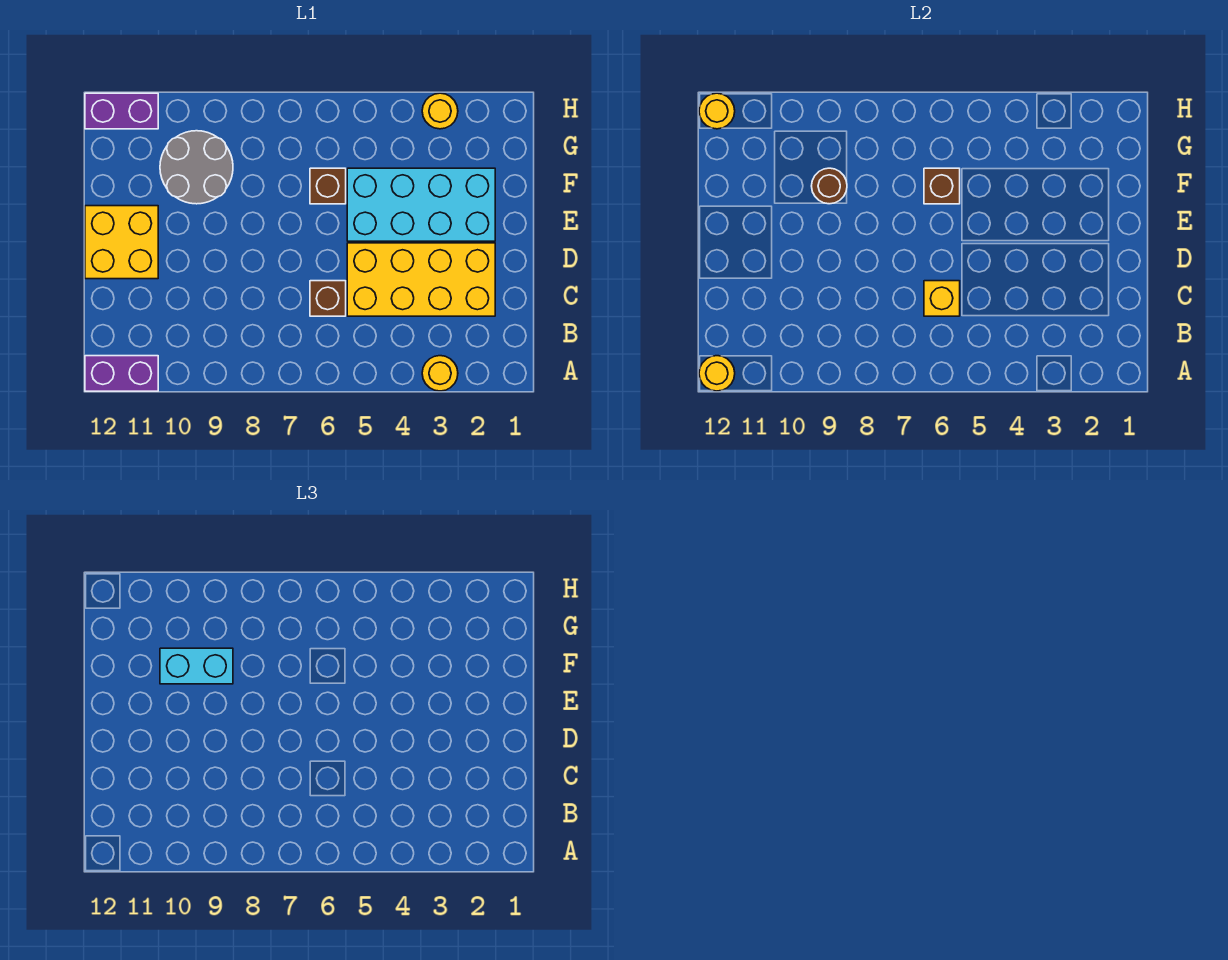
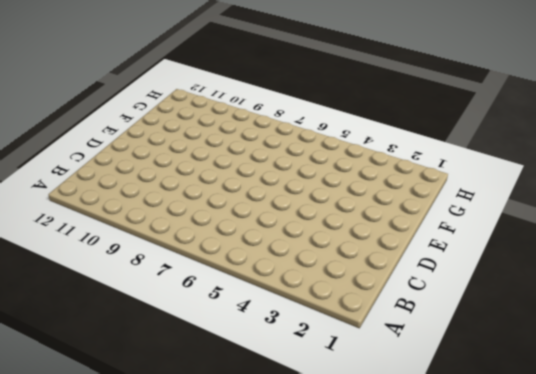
none -> yellow round brick A3 level 1
none -> purple brick A11:A12 level 1
none -> yellow brick C2:D5 level 1

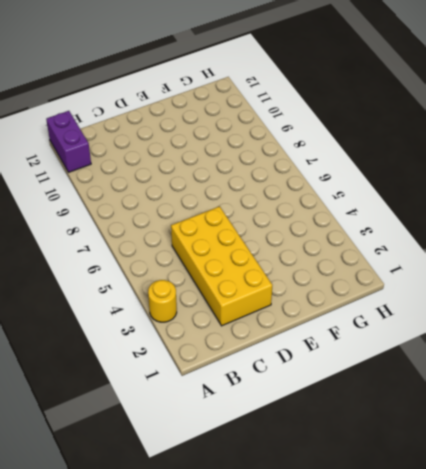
none -> brown brick C6 level 1
none -> yellow brick D11:E12 level 1
none -> cyan brick E2:F5 level 1

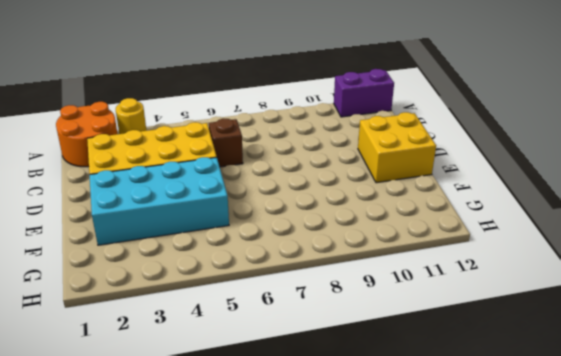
orange round brick A1:B2 level 1 -> none
none -> brown brick F6 level 1
none -> grey round brick F9:G10 level 1
none -> yellow round brick H3 level 1

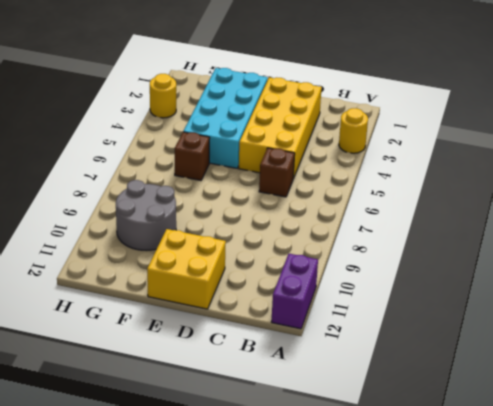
none -> purple brick H11:H12 level 1
none -> yellow round brick A12 level 2
none -> yellow brick C6 level 2

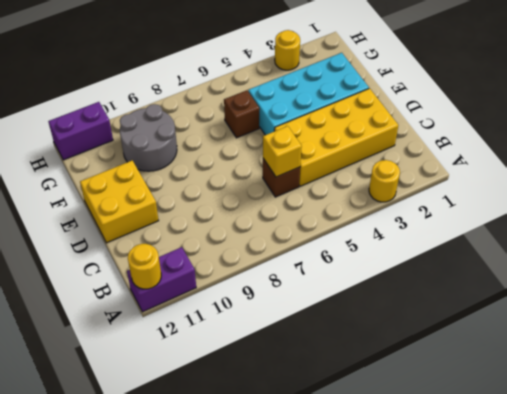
none -> brown brick F6 level 2
none -> brown round brick F9 level 2
none -> yellow round brick H12 level 2

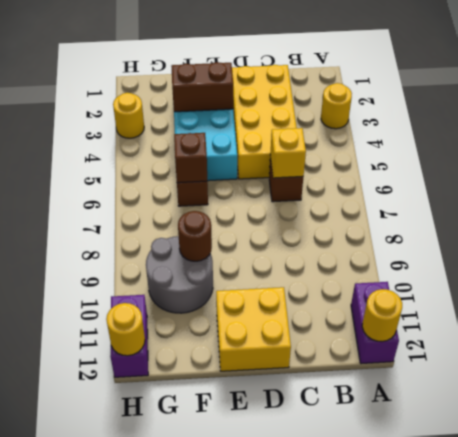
brown brick E3:F3 level 2 -> none
none -> cyan brick F9:F10 level 3

